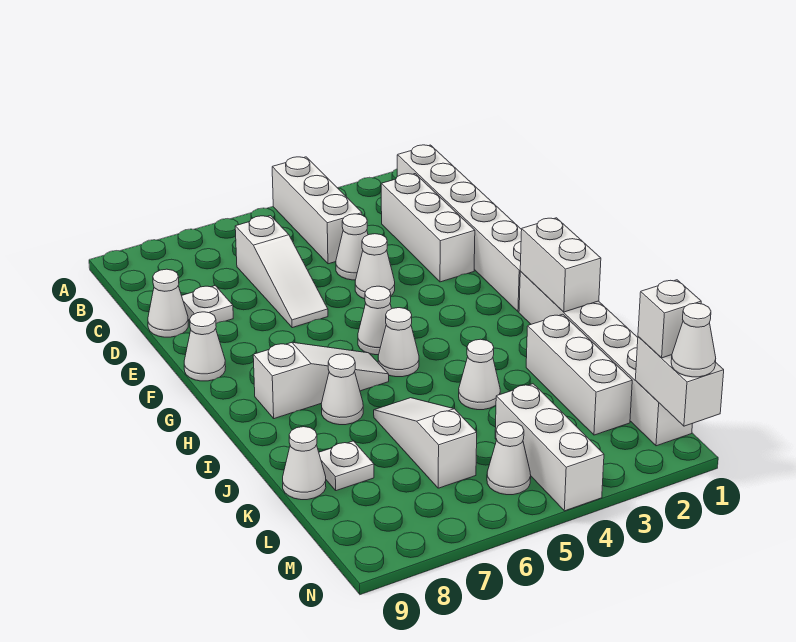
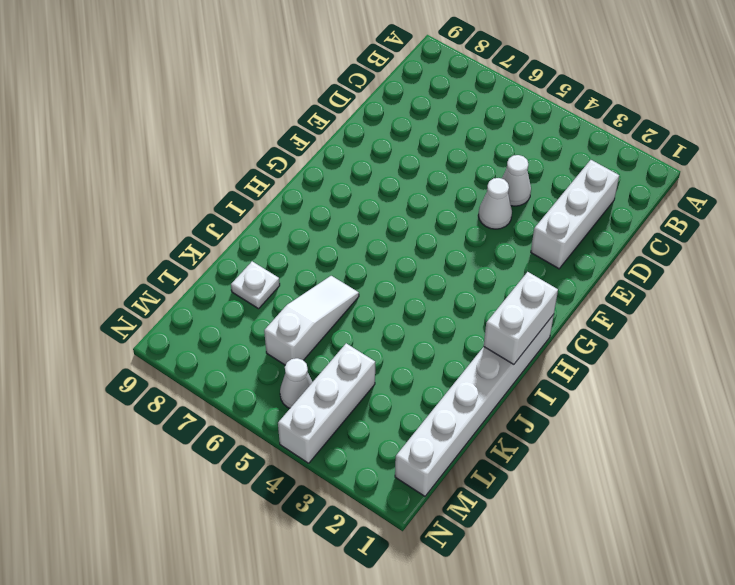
none -> white brick A4:C4 level 1
none -> white brick B1:G1 level 1
none -> white slope C6:E6 level 1 top C

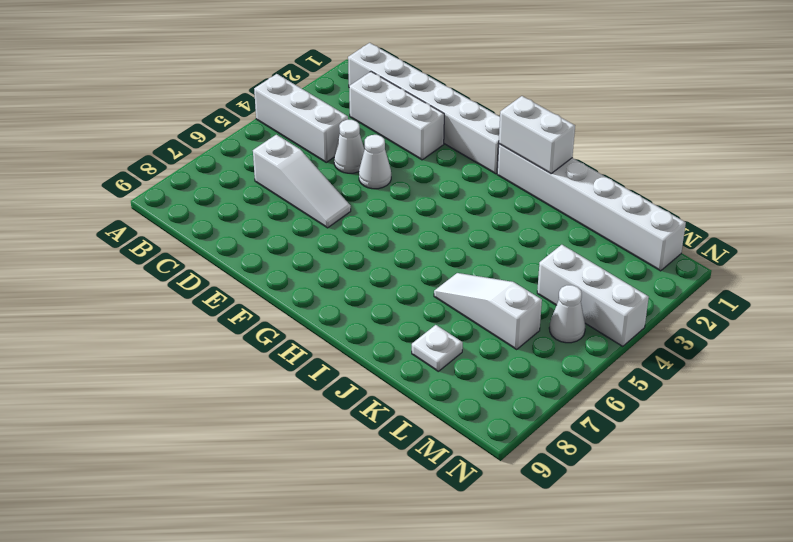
none -> white plate D8 level 1
none -> white cone D9 level 1
none -> white cone F9 level 1

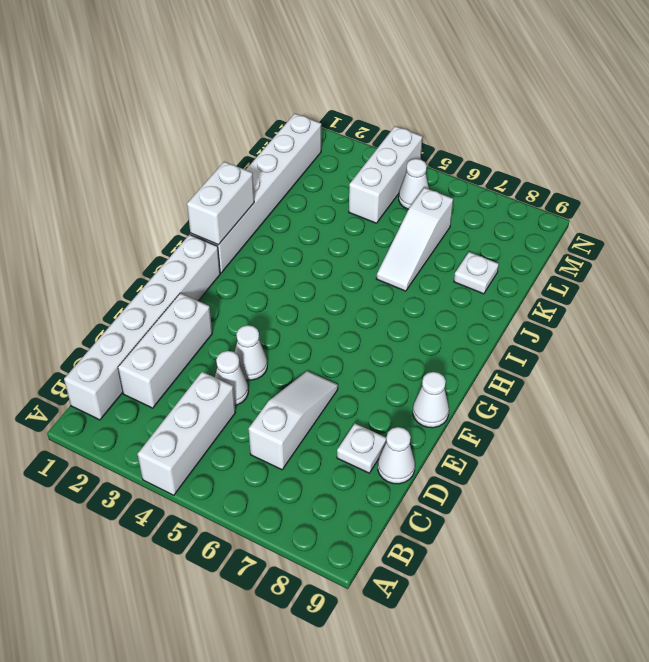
none -> white cone G5 level 1
none -> white cone H5 level 1
none -> white slope H6:H8 level 1 top 8

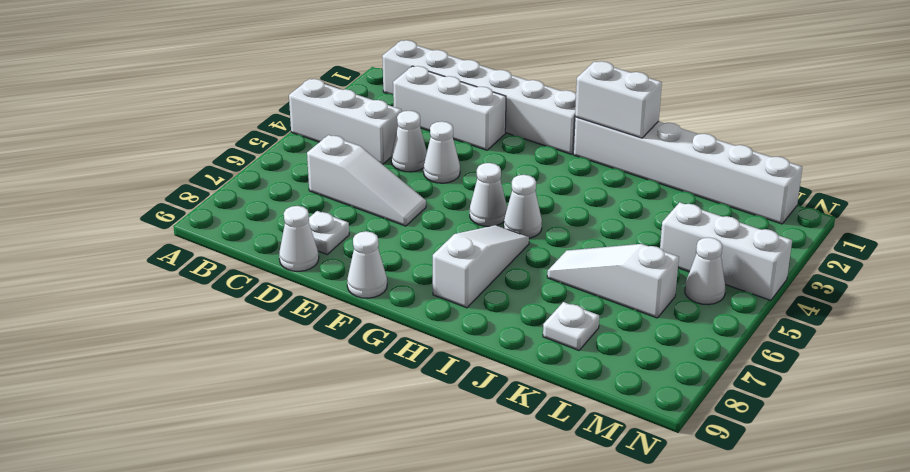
none -> white cone I7 level 1
none -> white brick J2:L2 level 1
none -> white cone J4 level 1

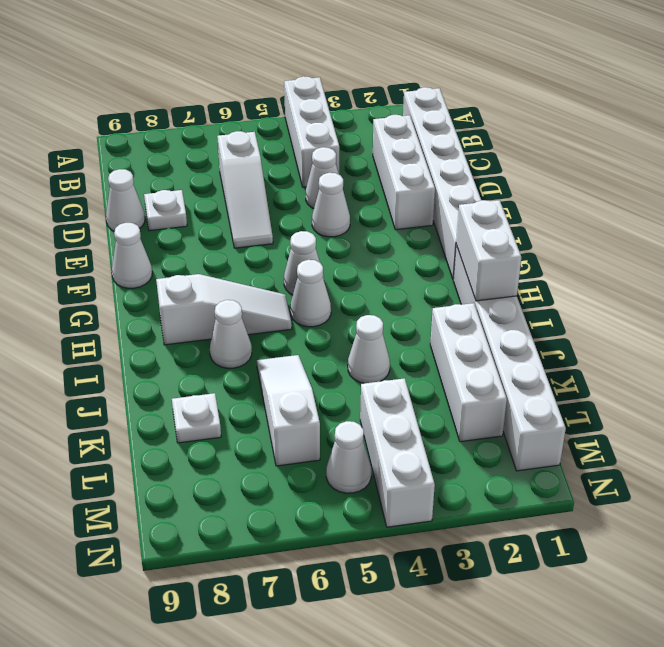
none -> white cone K9 level 1
none -> white brick M1:N1 level 2
none -> white brick M1 level 3

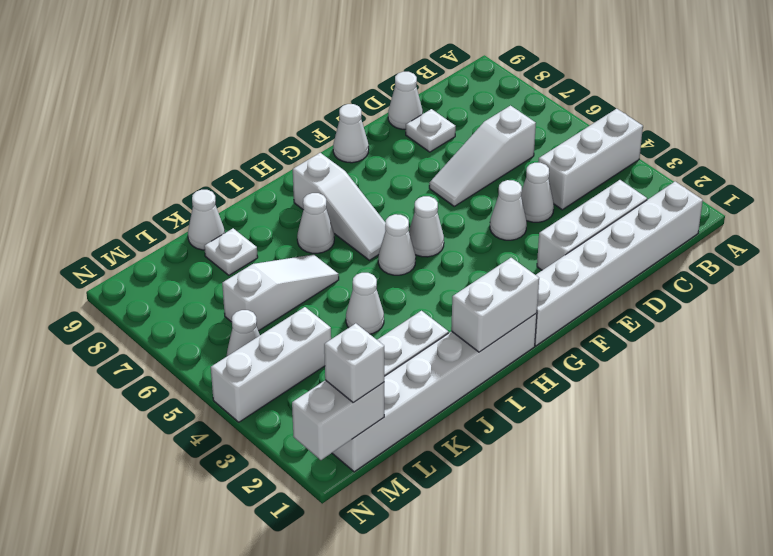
none -> white cone N1 level 3

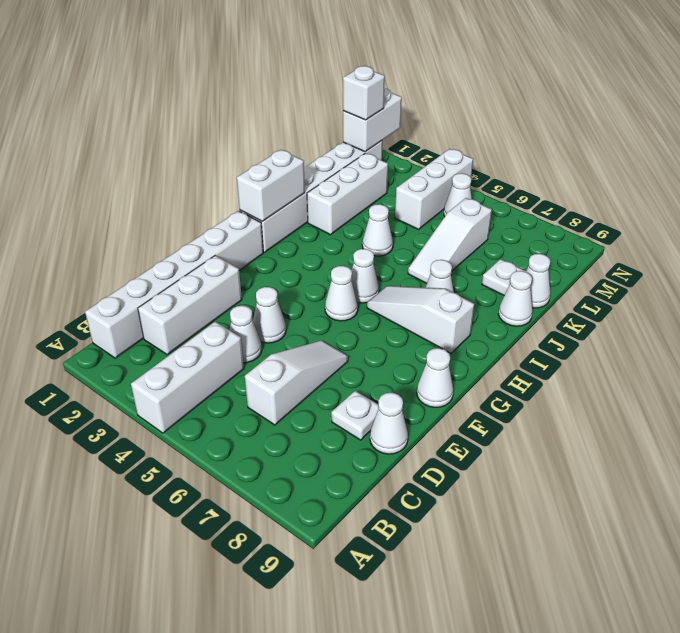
white cone J9 level 1 -> white cone N1 level 3

